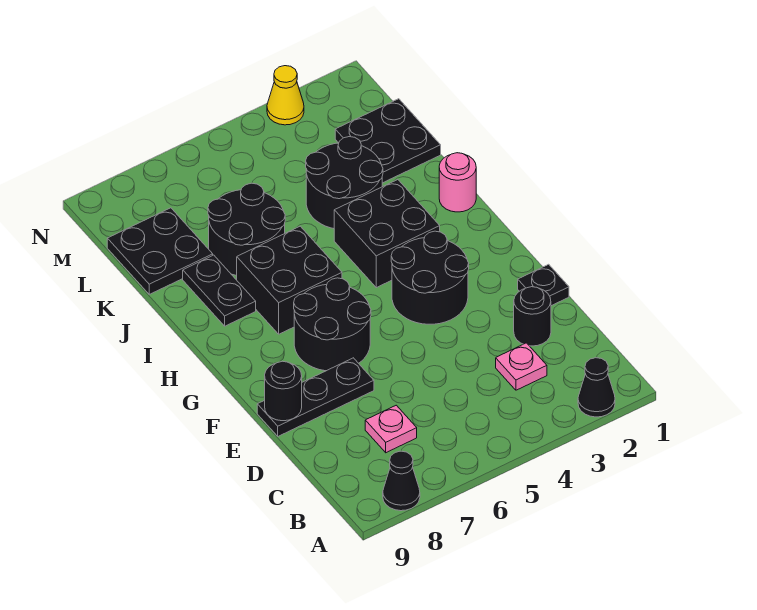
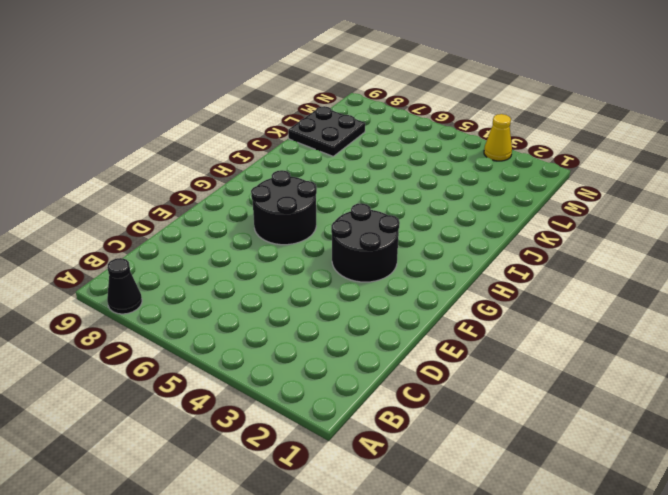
none -> black cone A2 level 1
none -> pink plate C3 level 1
none -> pink plate C7 level 1

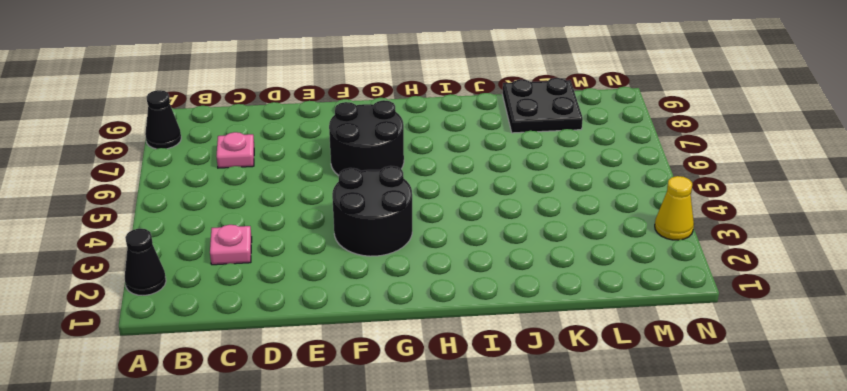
none -> black round brick D2 level 1
none -> black plate E1 level 1
none -> black plate E7:E9 level 1

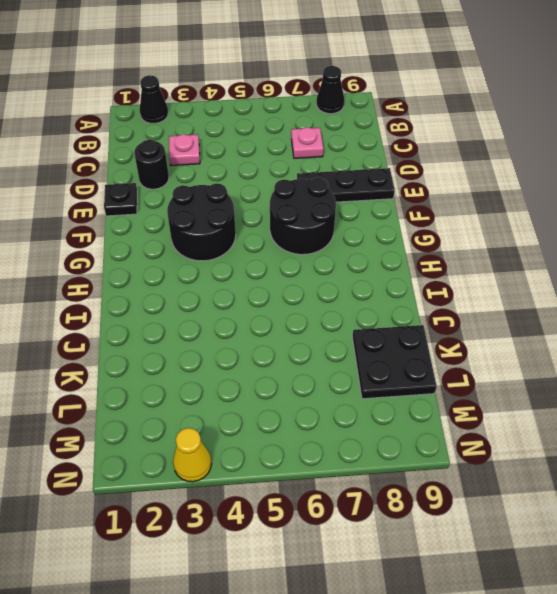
none -> black brick H3:I4 level 1
none -> black brick H6:I7 level 1
none -> pink round brick I1 level 1

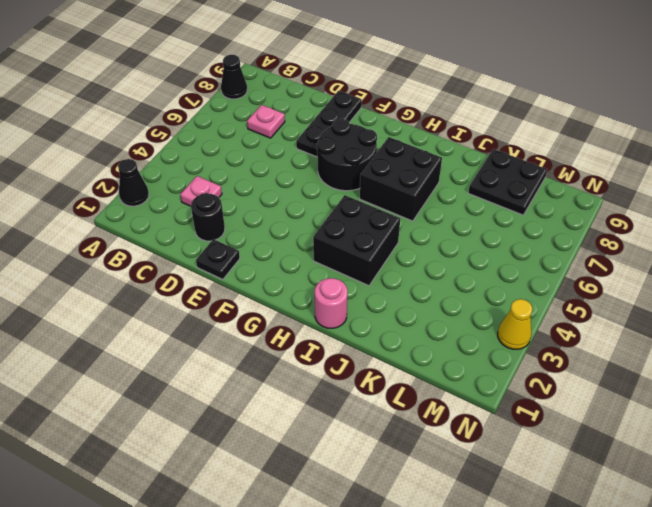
none -> black round brick F3:G4 level 1
none -> black plate I8:J8 level 1
none -> black round brick J3:K4 level 1

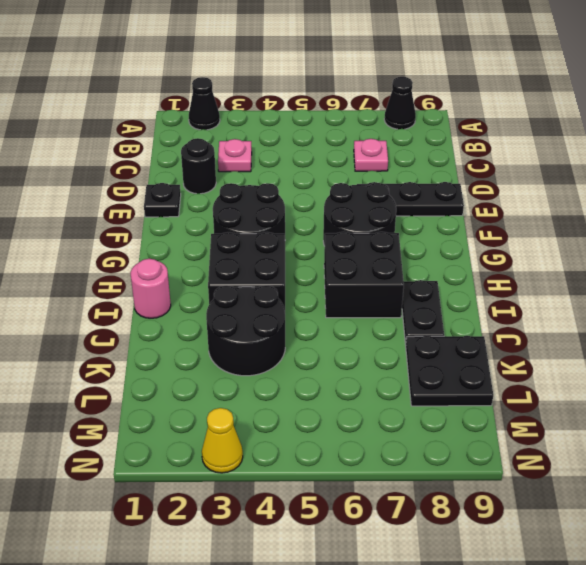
none -> black round brick J6:K7 level 1
none -> black plate K1:L2 level 1
none -> black round brick E9 level 2

